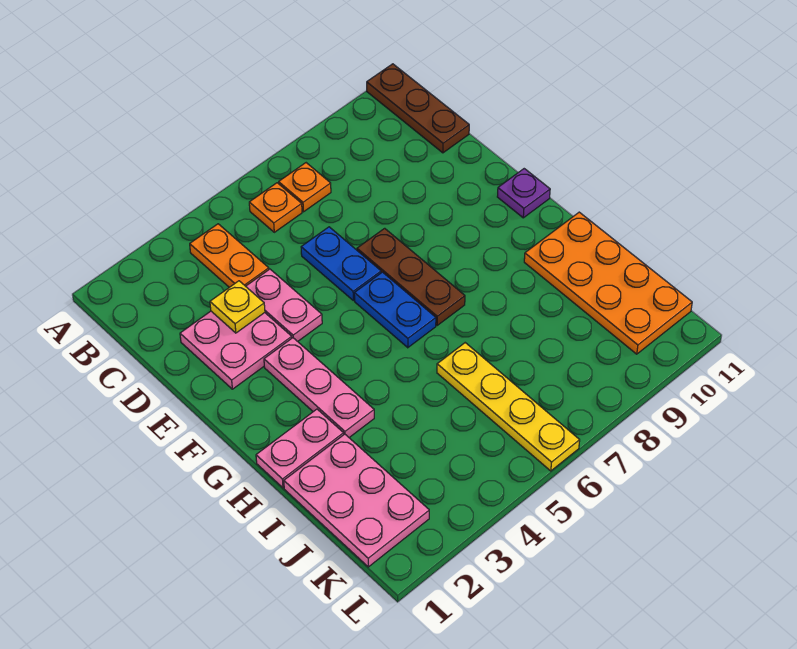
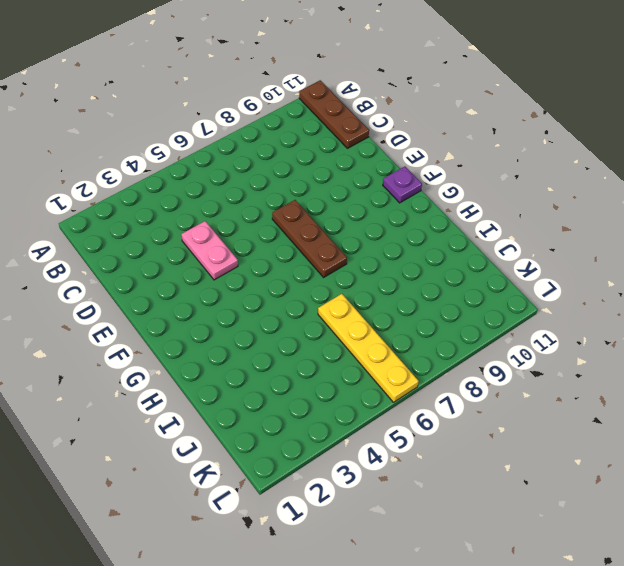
none -> orange plate B4:C4 level 1
none -> orange plate B6 level 1
none -> orange plate B7 level 1

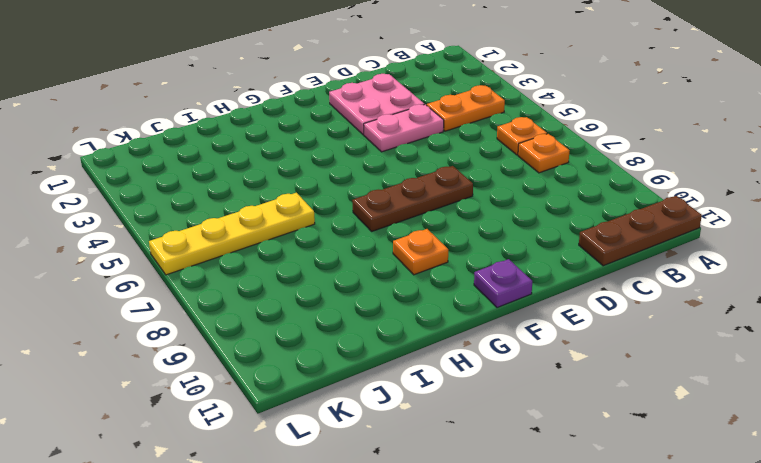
orange plate G9 level 1 -> none
none -> blue plate D6:E6 level 1
none -> pink plate F3:H3 level 1
none -> blue plate F6:G6 level 1

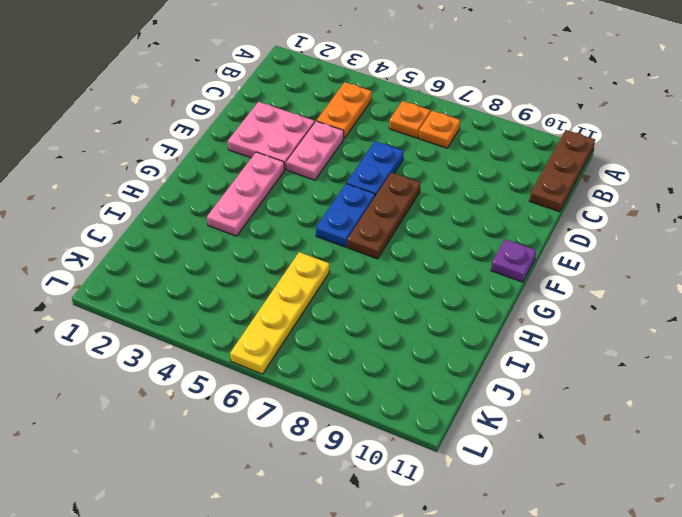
none -> pink plate H1:H2 level 1
none -> orange plate H10:K11 level 1
none -> pink plate I1:K2 level 1

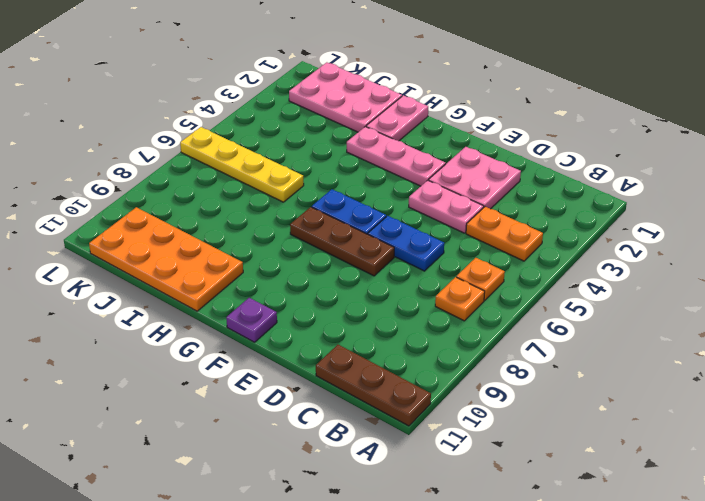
none -> yellow plate D3 level 2

